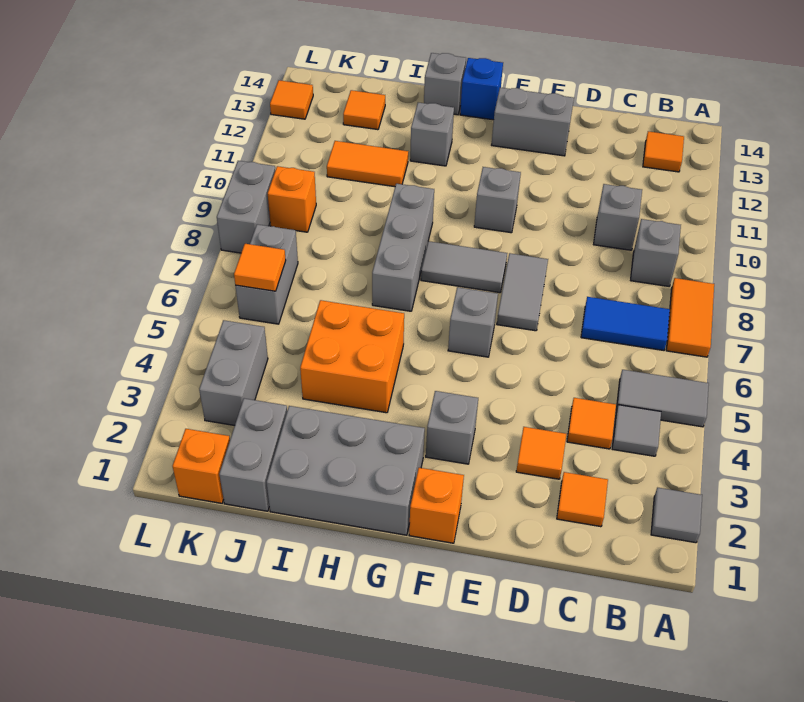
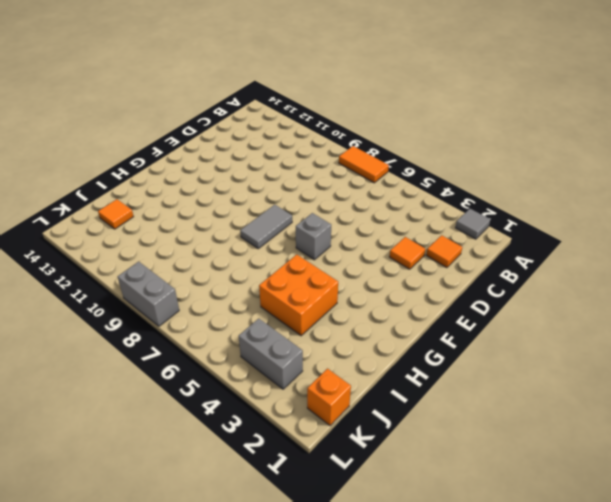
none -> grey tile A5:B5 level 1
none -> grey tile B4 level 1
none -> blue tile B7:C7 level 1
none -> grey brick B9 level 1

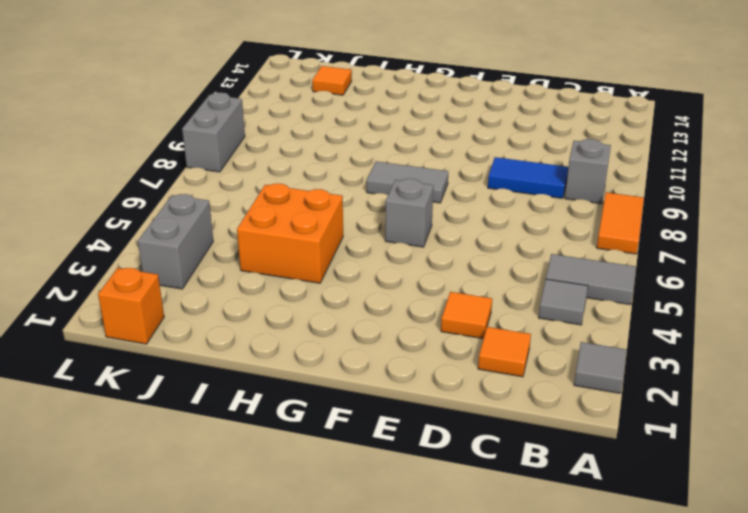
blue tile C9:D9 level 1 -> blue tile B7:C7 level 1
none -> orange tile B13 level 1
none -> orange tile C4 level 1
none -> grey brick C10 level 1
none -> grey tile E7:E8 level 1

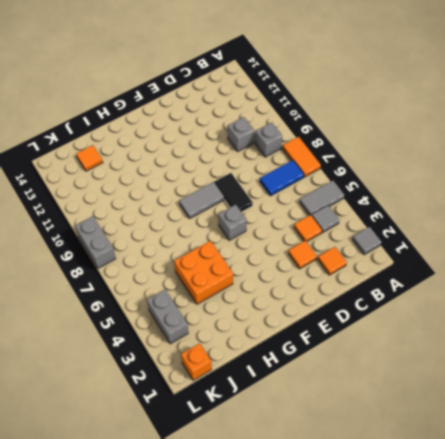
black tile E7:E8 level 1 -> grey tile E7:E8 level 1
none -> orange tile B13 level 1
none -> grey brick E13:F13 level 1
none -> orange brick F1 level 1
none -> grey brick F3 level 1

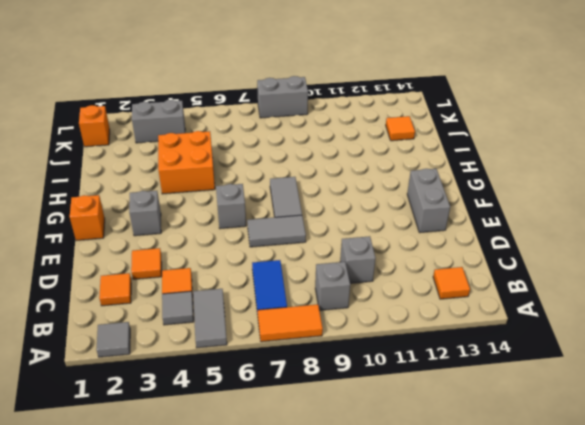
none -> grey brick F10 level 1
none -> grey brick G1:I2 level 1
none -> blue brick G14 level 1
none -> grey brick H7:H9 level 1

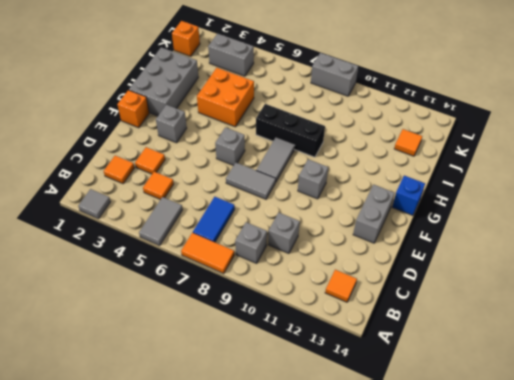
black brick H7:H9 level 1 -> grey brick H7:H9 level 1
none -> grey tile B4 level 1
none -> grey brick H12 level 1
none -> grey brick H14 level 1
none -> orange tile I11:J11 level 1

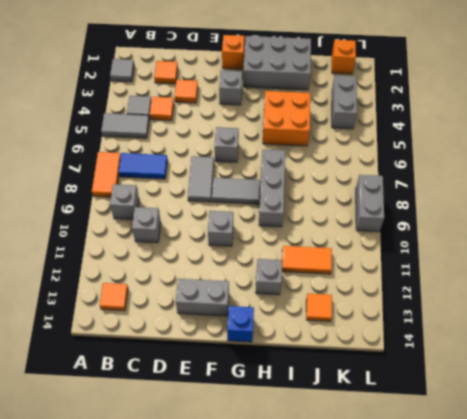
none -> grey brick H14 level 1
none -> grey brick J1:J2 level 1
none -> grey brick K6:K7 level 1
none -> orange brick K9 level 1

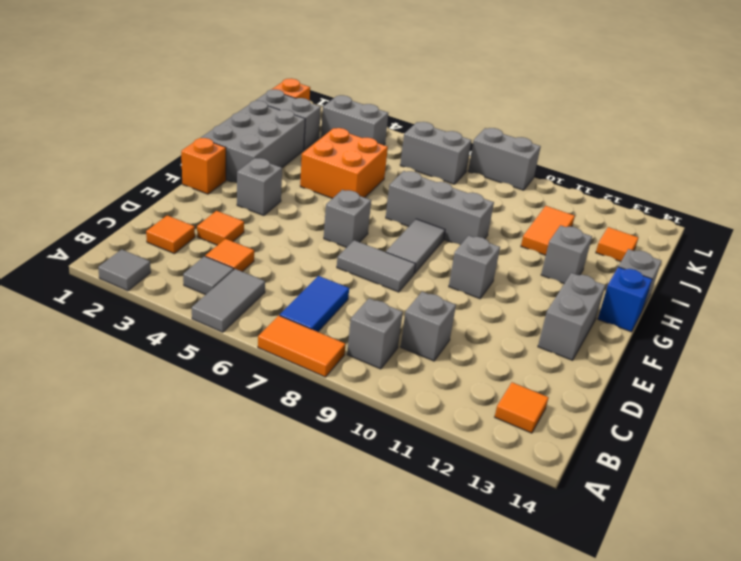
none -> orange brick K9 level 1
none -> orange tile L13 level 1
none -> orange tile K6 level 2

